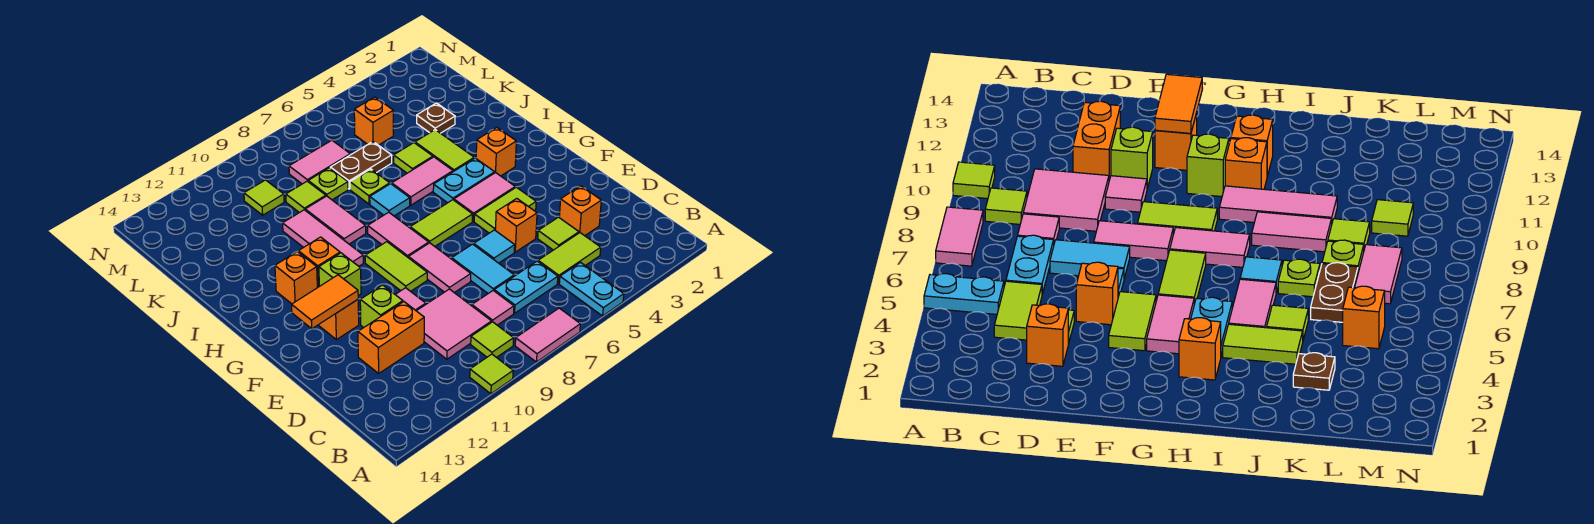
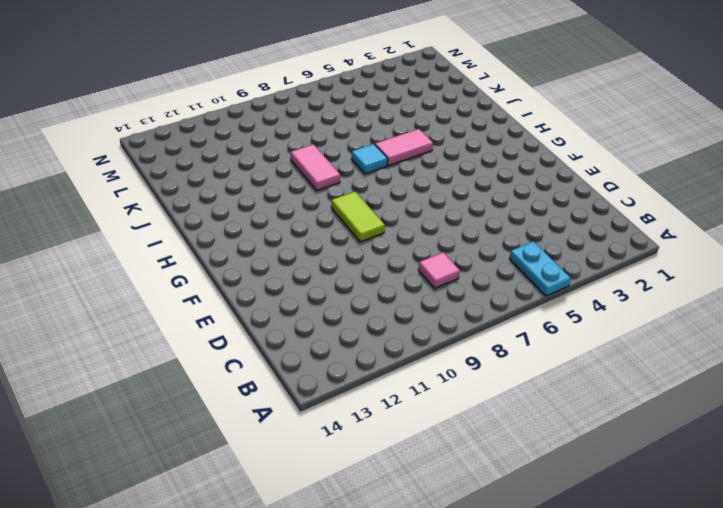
none -> pink tile A7:A8 level 1
none -> lime tile A10 level 1
none -> lime tile B9 level 1
none -> lime tile C4:C5 level 1

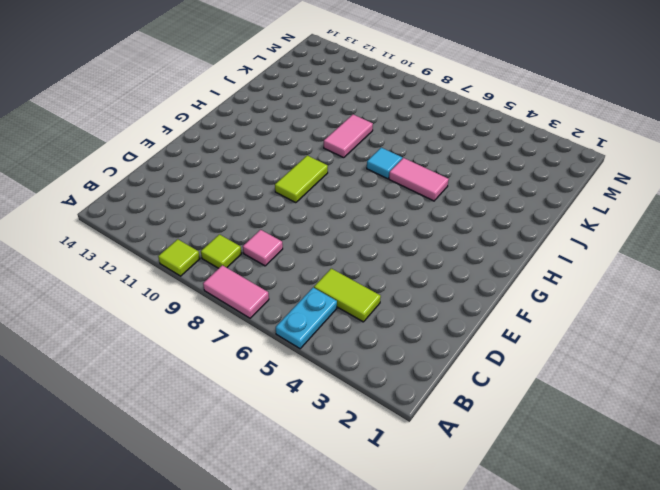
none -> cyan plate C6:C7 level 1
none -> pink tile C9:D10 level 1
none -> orange brick D3 level 1
none -> lime tile D4 level 1

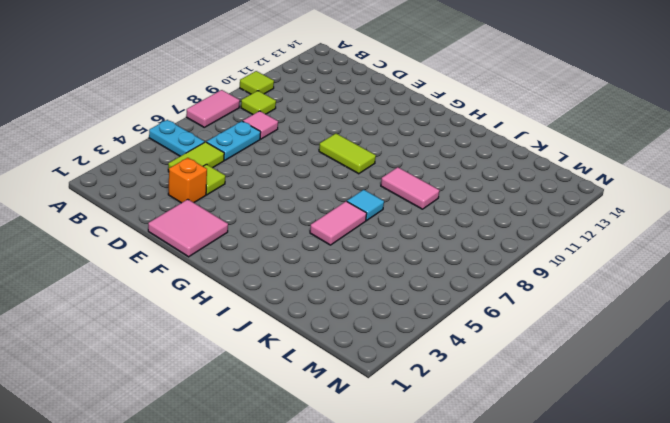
pink tile E1:F2 level 1 -> pink tile C9:D10 level 1
none -> cyan tile D7:E7 level 1
none -> orange brick D11:D12 level 1
none -> orange brick E5 level 1
none -> cyan tile E6 level 1

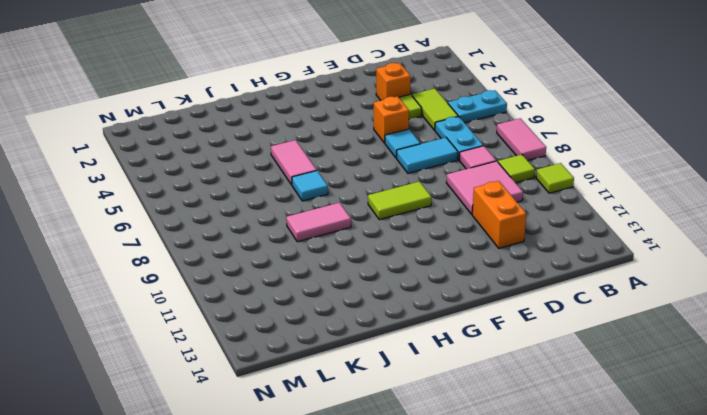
none -> pink tile E8:F8 level 1
none -> pink tile E10 level 1
none -> lime brick E11 level 1
none -> lime tile F4:F5 level 1

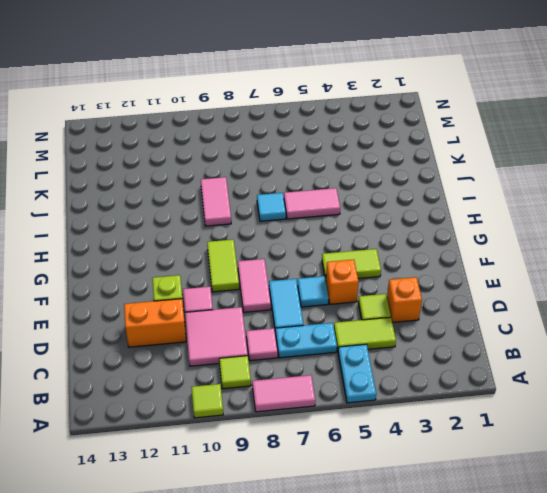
none -> orange brick F12 level 1
none -> pink tile G4:G5 level 1
none -> lime tile G6:G7 level 1
none -> pink tile G8:H8 level 1

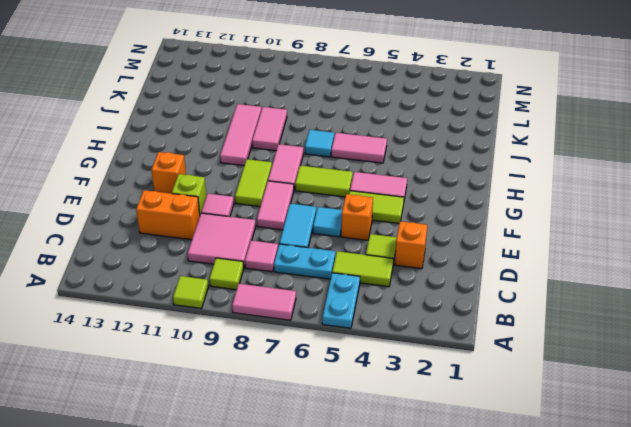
none -> lime brick G11 level 1
none -> orange brick H3 level 1
none -> cyan plate H4:H5 level 1
none -> orange brick H11 level 1

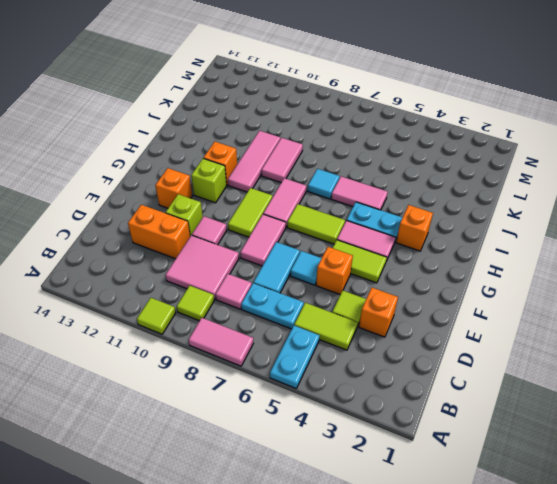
none -> orange brick H12 level 1
none -> lime tile I4:J4 level 1
none -> lime tile J5 level 1
none -> lime plate J7 level 1

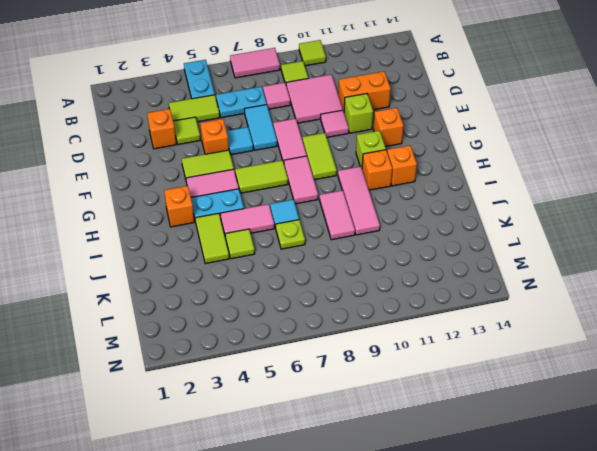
none -> brown plate K3 level 1
none -> brown plate K6:K7 level 1
none -> lime plate K8 level 1
none -> lime tile K9 level 1

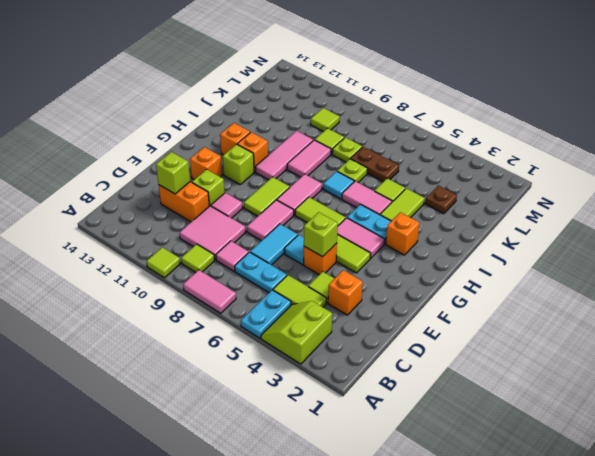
lime slope A3:B4 level 1 top 3 -> none
lime brick D12 level 2 -> none
lime brick E5 level 2 -> none
none -> orange brick L5 level 1
none -> pink tile L7:L8 level 1
none -> orange tile F12:F13 level 2

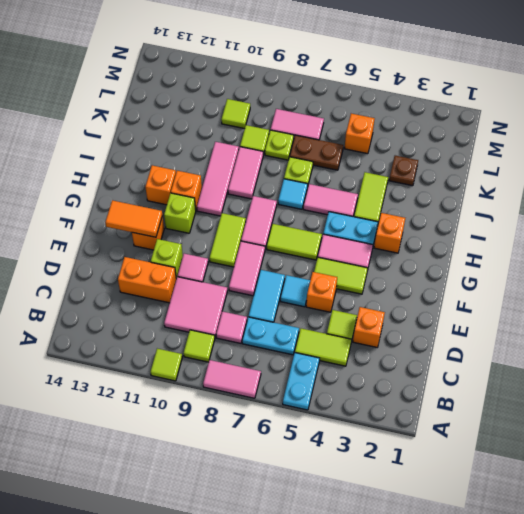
none -> lime tile J5 level 1

